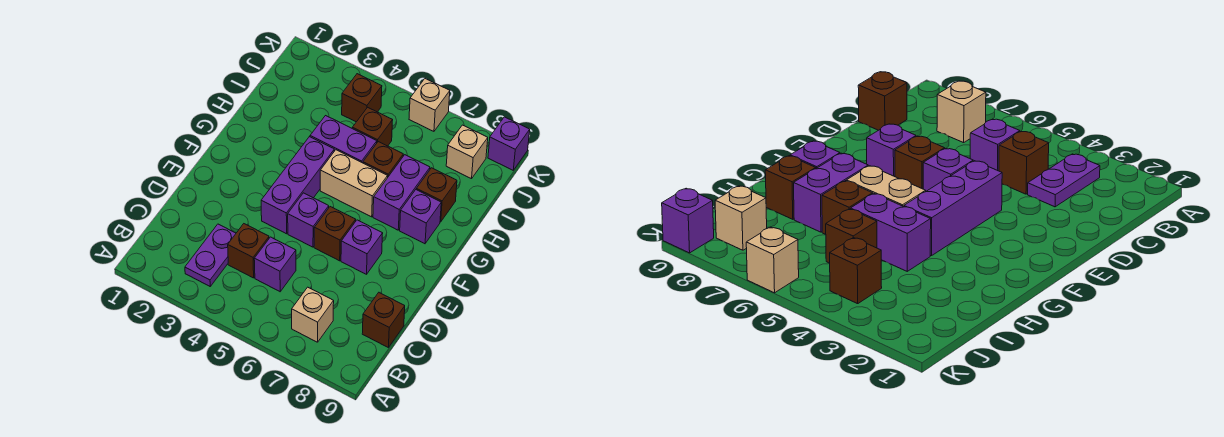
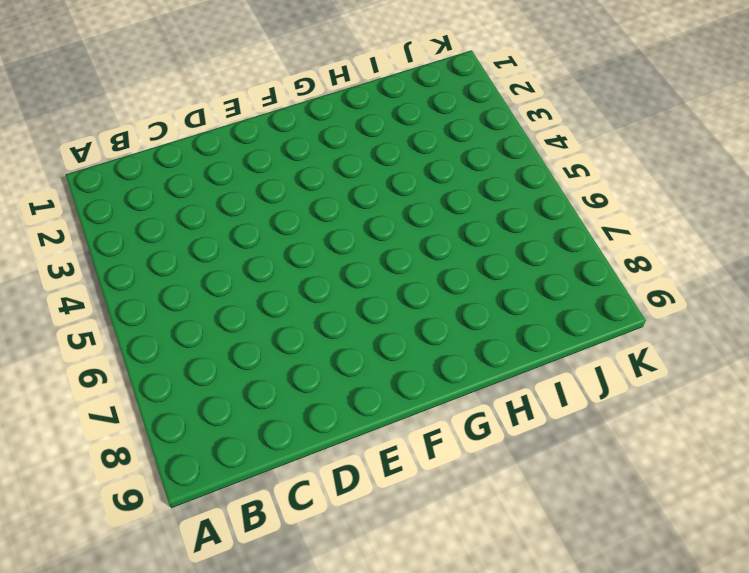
none -> purple plate B3:C3 level 1
none -> tan brick B7 level 1
none -> brown brick C4 level 1

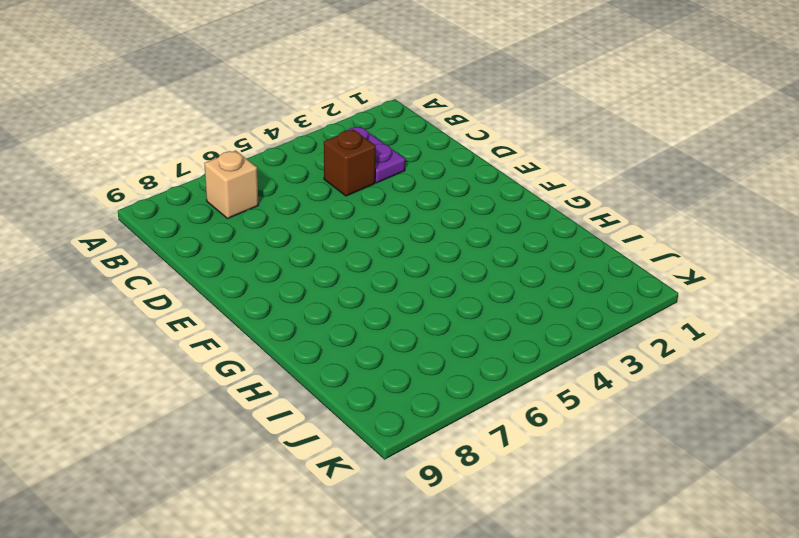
none -> purple brick C5 level 1
none -> brown brick C9 level 1
none -> purple brick E4:G4 level 1

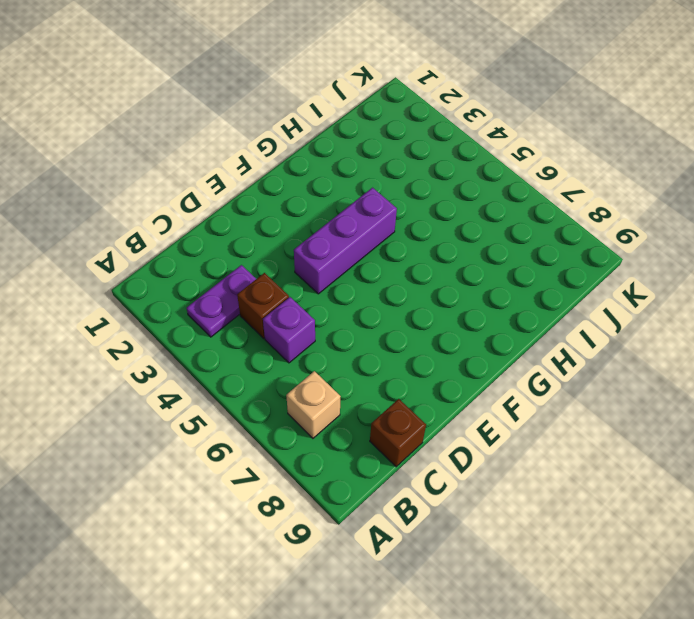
none -> purple brick E5 level 1
none -> brown brick E6 level 1
none -> purple brick E7 level 1

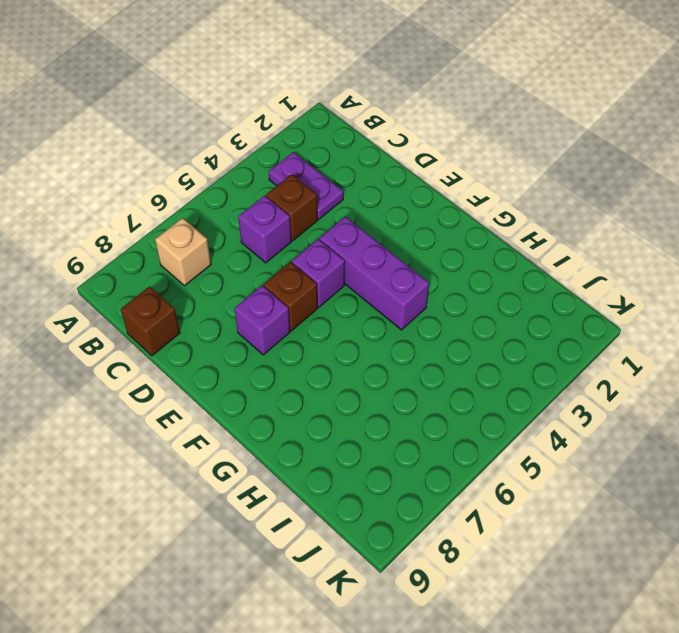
none -> tan brick G5:G6 level 1
none -> purple brick G7:H7 level 1
none -> purple brick G8 level 1

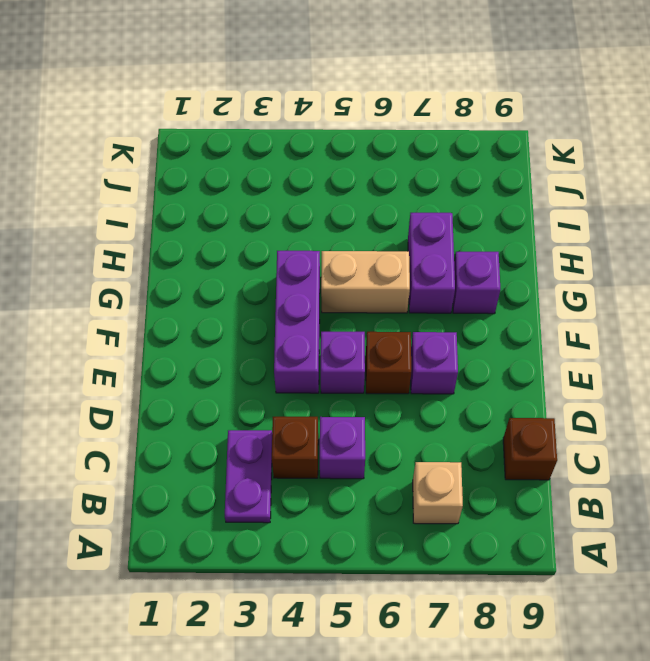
none -> purple brick H4:H5 level 1
none -> brown brick H6 level 1
none -> brown brick H8 level 1

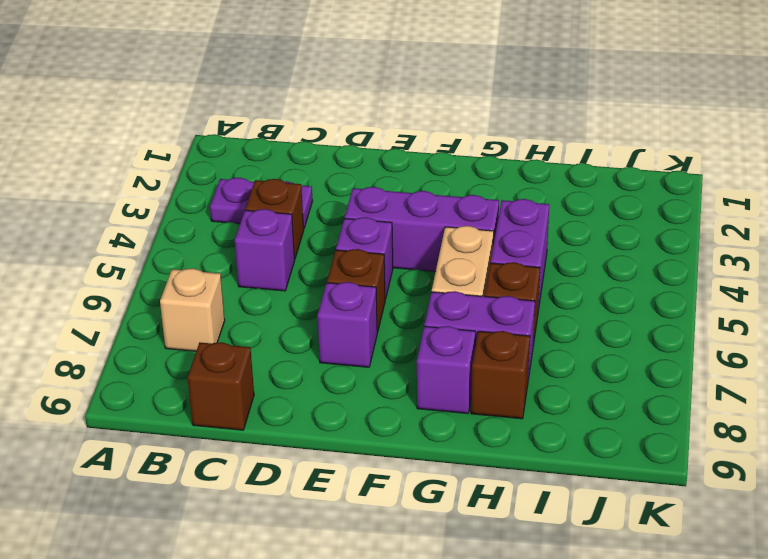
none -> brown brick I5 level 1
none -> brown brick J4 level 1
none -> tan brick J8 level 1

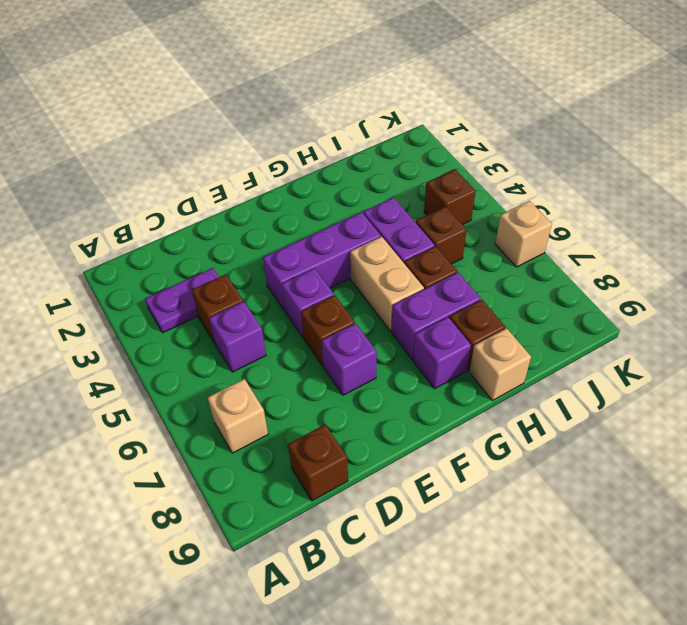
tan brick H9 level 1 -> tan brick J8 level 1
none -> purple brick K9 level 1

